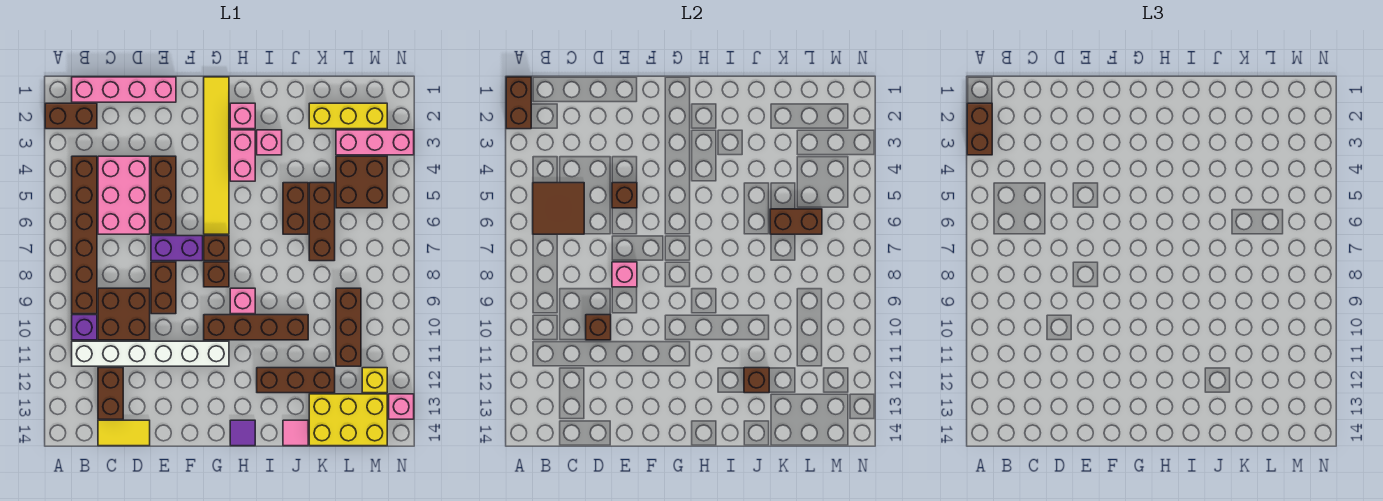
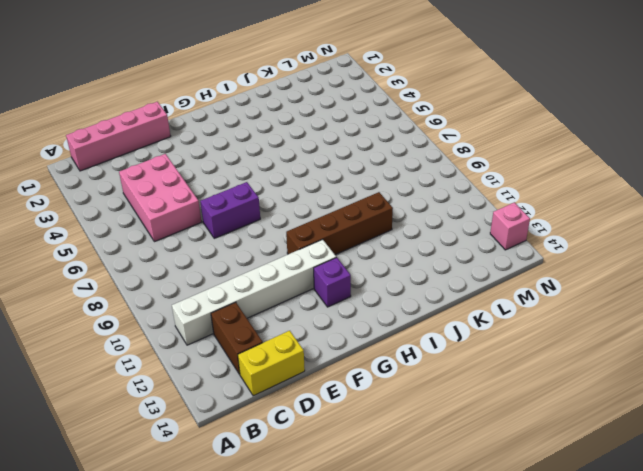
yellow brick C14:D14 level 1 -> yellow tile C14:D14 level 1
purple brick G12 level 1 -> purple brick B10 level 1
none -> brown brick A2:B2 level 1
none -> brown brick B4:B9 level 1
none -> brown brick C9:D10 level 1
none -> brown brick E4:E6 level 1

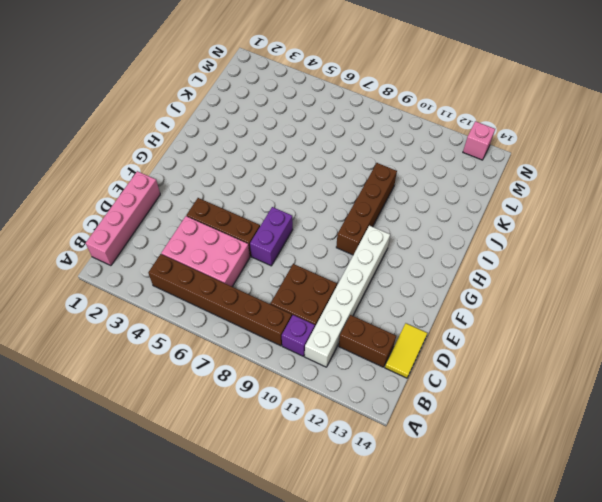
none -> brown brick A2:B2 level 1
none -> brown brick E8:E9 level 1
none -> yellow tile G1:G6 level 1
none -> brown brick G7 level 1

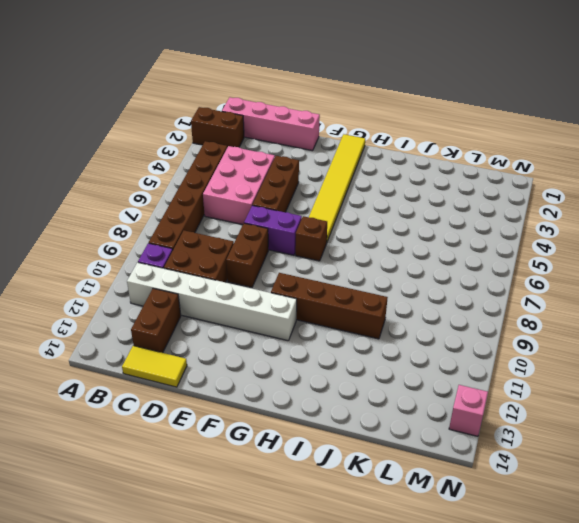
none -> brown brick G8 level 1
none -> pink brick H2 level 1
none -> pink brick H3:H4 level 1
none -> pink brick H9 level 1

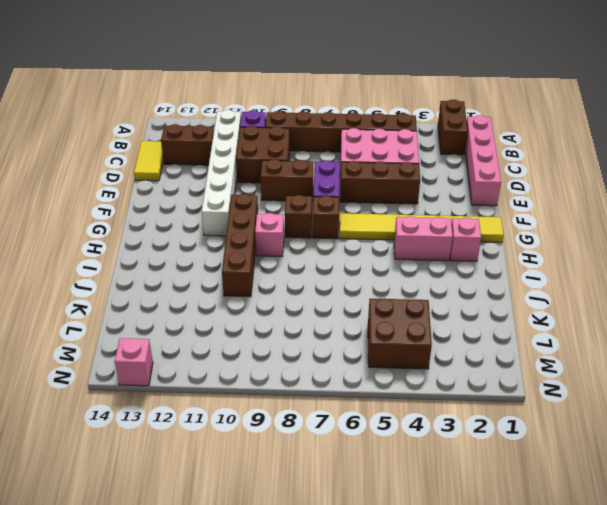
none -> purple tile H14 level 1
none -> pink brick I3 level 1
none -> brown brick I12:K12 level 1
none -> brown brick J5:J6 level 1

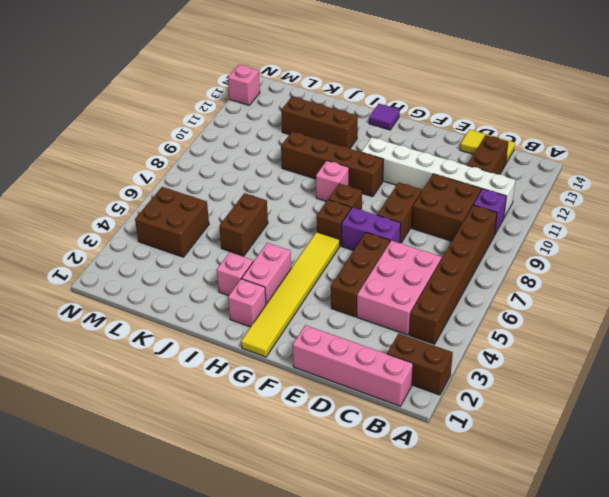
none -> pink tile J14 level 1
none -> yellow brick K2:M2 level 1
none -> brown brick K5:K7 level 1
none -> yellow brick K13:M14 level 1

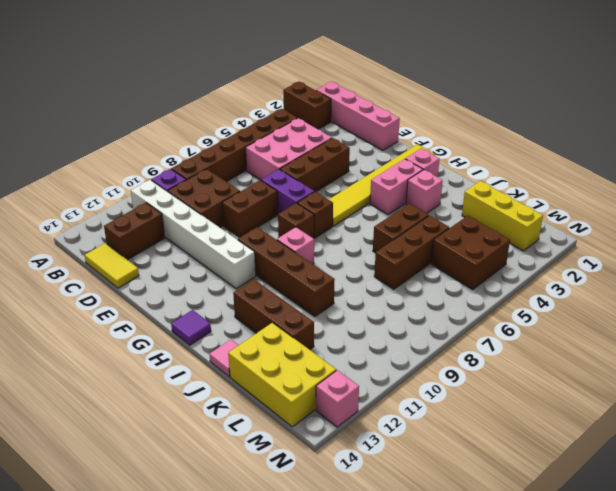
none -> pink brick L3:N3 level 1
none -> brown brick L9:L11 level 1
none -> yellow brick M12 level 1
none -> brown brick A1:A2 level 2

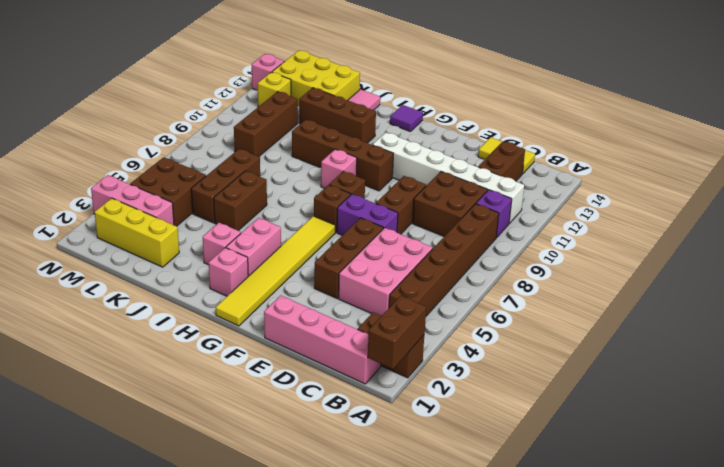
none -> brown tile B5:C6 level 2
none -> brown brick D10 level 2
none -> brown brick E5 level 2
none -> pink brick E8 level 2

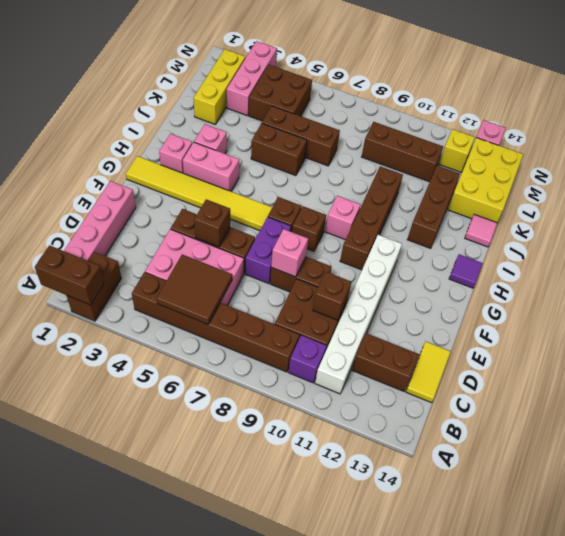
none -> brown brick J12 level 2
none -> brown brick K6:L6 level 2
none -> brown brick A2:A3 level 3

